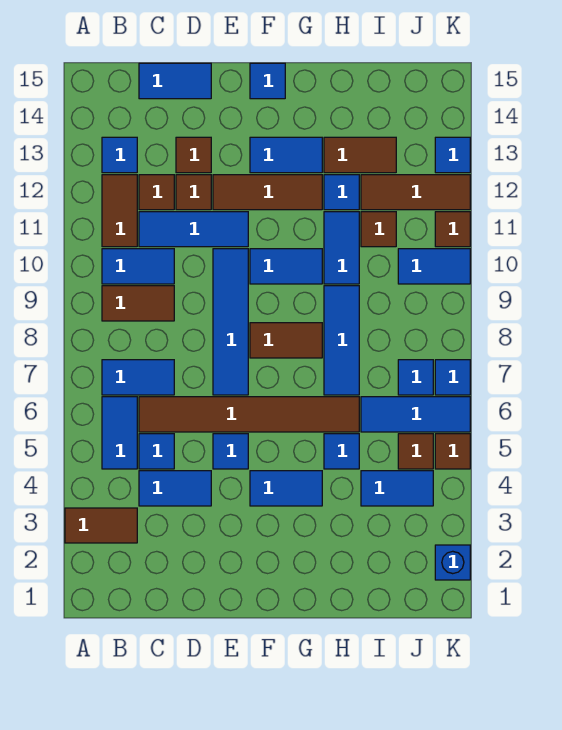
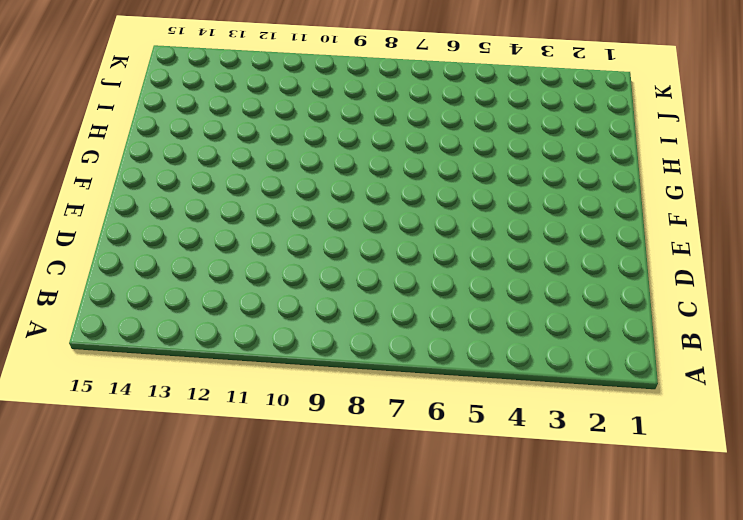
none -> brown tile A3:B3 level 1
none -> blue tile B5:B6 level 1
none -> blue tile B7:C7 level 1
none -> brown tile B9:C9 level 1

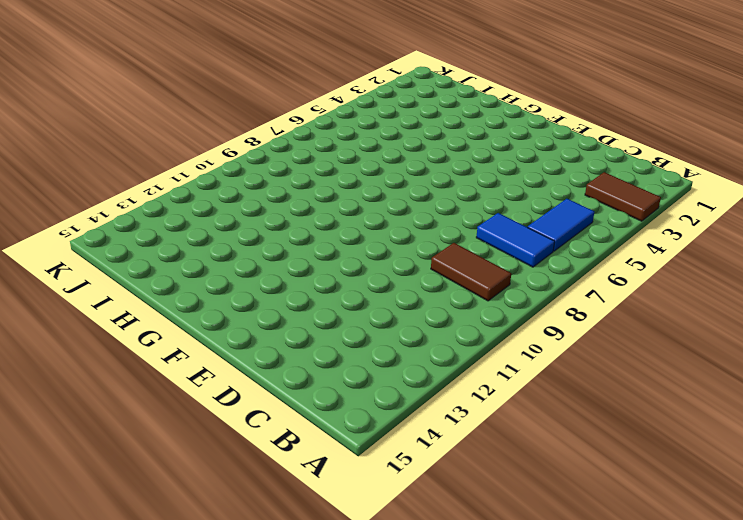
none -> blue tile B10:C10 level 1
none -> brown tile B11:B12 level 1
none -> blue tile B13 level 1
none -> blue tile C4:D4 level 1

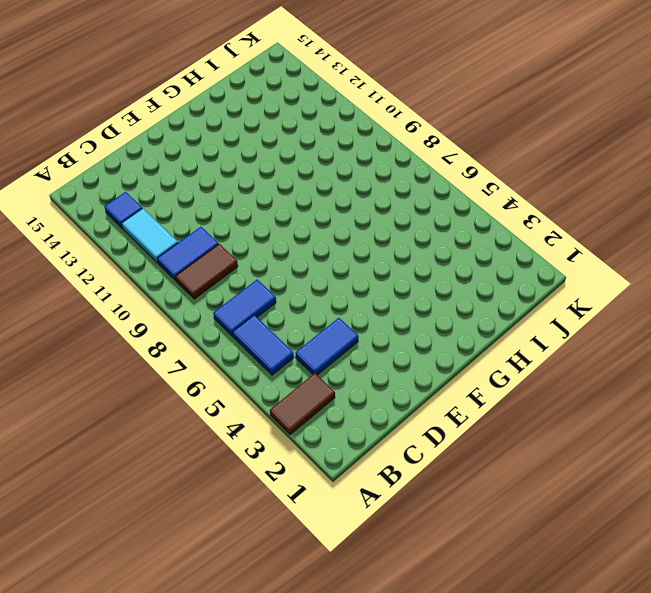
cyan tile B11:B12 level 1 -> brown tile B11:B12 level 1
none -> blue tile C5 level 1
none -> brown tile C6:H6 level 1
none -> blue tile C11:E11 level 1
none -> brown tile C12 level 1

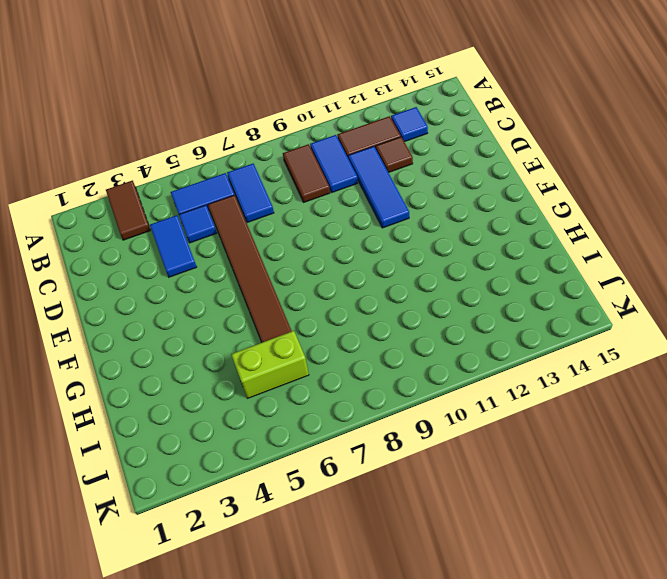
lime brick I5:I6 level 1 -> blue tile I6:K6 level 1
none -> blue tile C15:D15 level 1
none -> brown tile D12 level 1
none -> brown tile D13 level 1
none -> blue tile E5 level 1

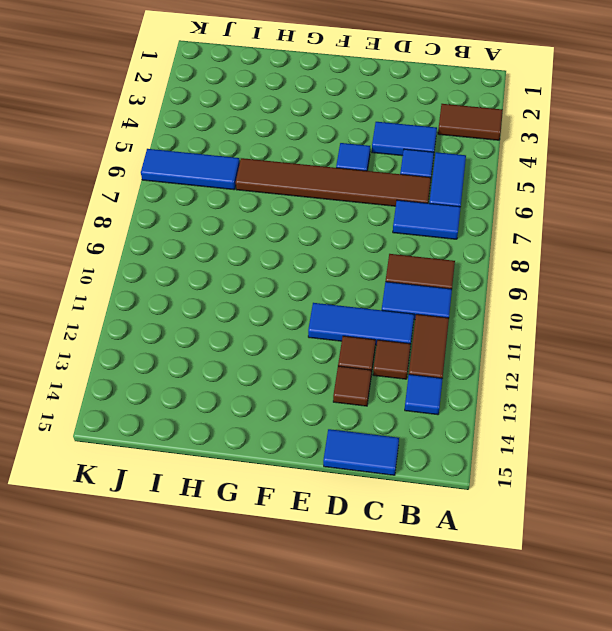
none -> blue tile E7:E10 level 1
none -> brown tile E12:G12 level 1
none -> blue tile F4:G4 level 1
none -> brown tile F8:G8 level 1

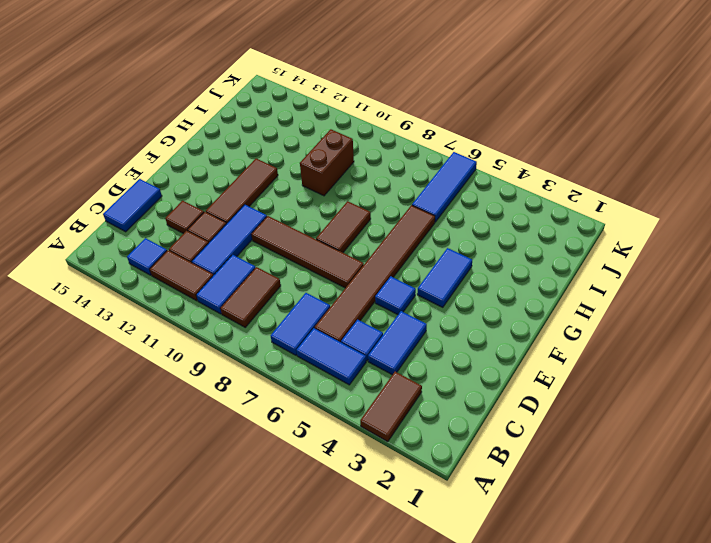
brown tile E7:E10 level 1 -> blue tile E7:E10 level 1
brown brick H10:I10 level 1 -> blue tile H10:H11 level 1
none -> blue tile F10:G10 level 1
none -> blue tile F13:G13 level 1
none -> blue tile F15 level 1
none -> blue tile H5 level 1

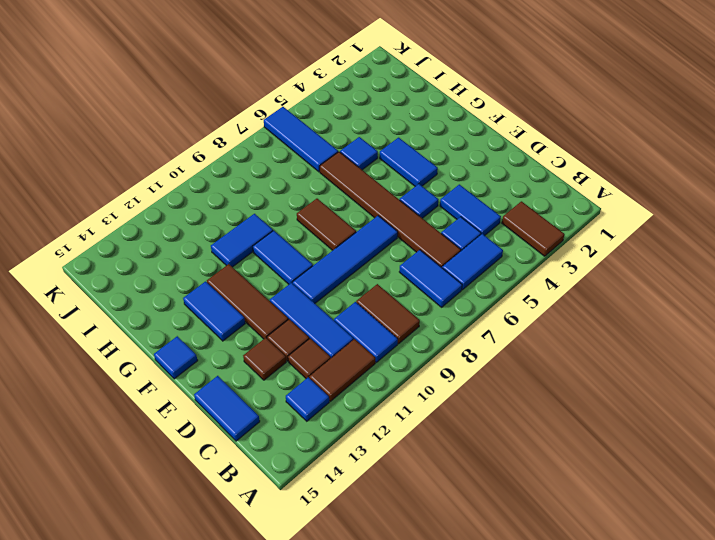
none -> blue tile H7:H9 level 1
none -> blue tile H12 level 1
none -> brown tile H13:I13 level 1
none -> blue tile I4:J4 level 1

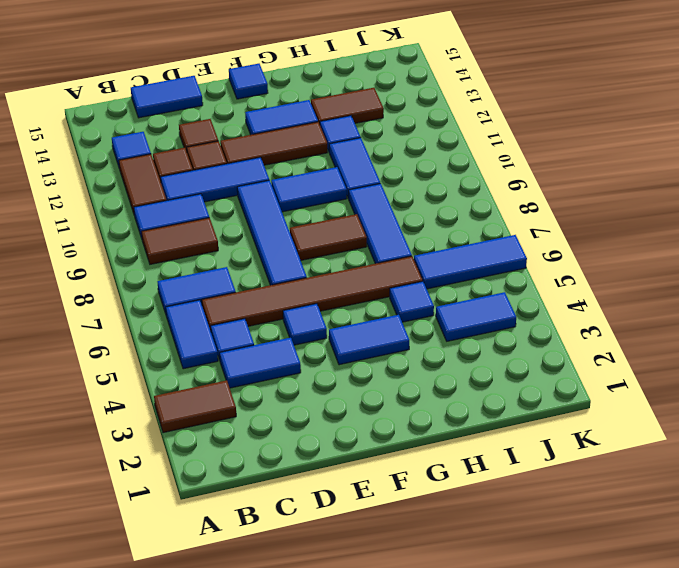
none -> brown tile I11 level 1
none -> brown tile I12:K12 level 1
none -> brown tile J5 level 1
none -> blue tile J7 level 1

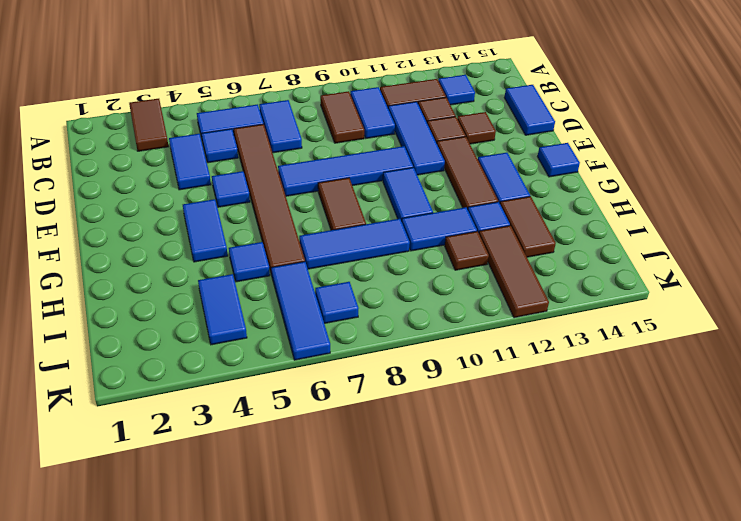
none -> brown tile J5 level 1
none -> blue tile J10:K10 level 1
none -> blue brick K2 level 1
none -> brown tile K5 level 1

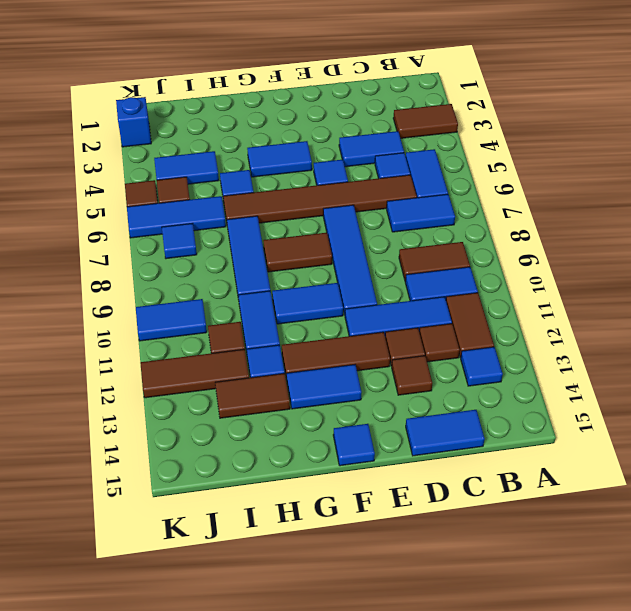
none -> blue tile K7 level 1
none -> brown tile K11 level 1
none -> blue tile K13 level 1

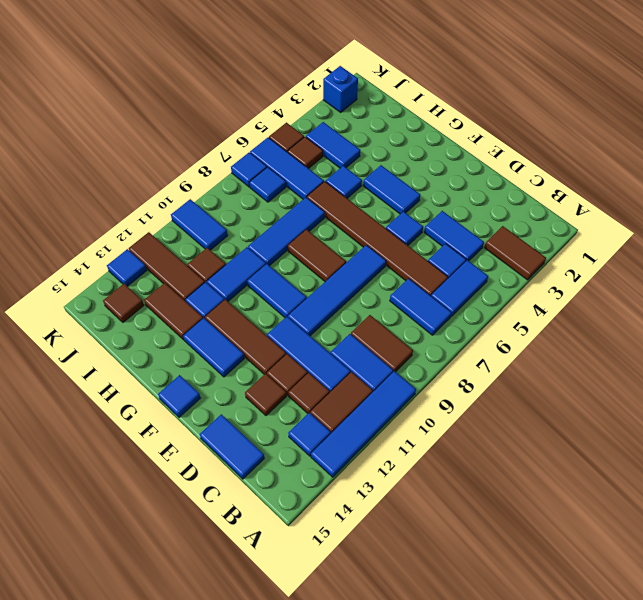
blue tile A10:A13 level 1 -> none
brown tile J14 level 1 -> brown tile K11 level 1

